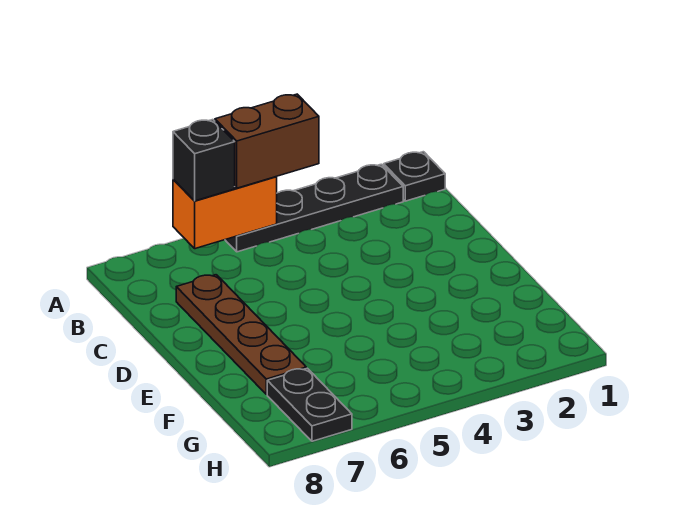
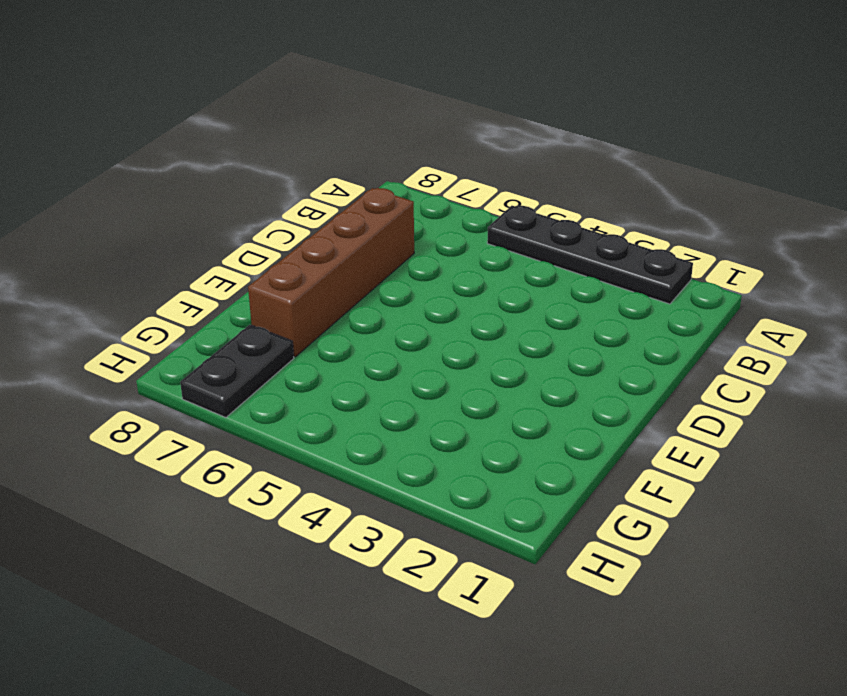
brown brick C7:F7 level 1 -> brown plate C7:F7 level 1
none -> black plate A1 level 1
none -> orange brick A5:A6 level 2

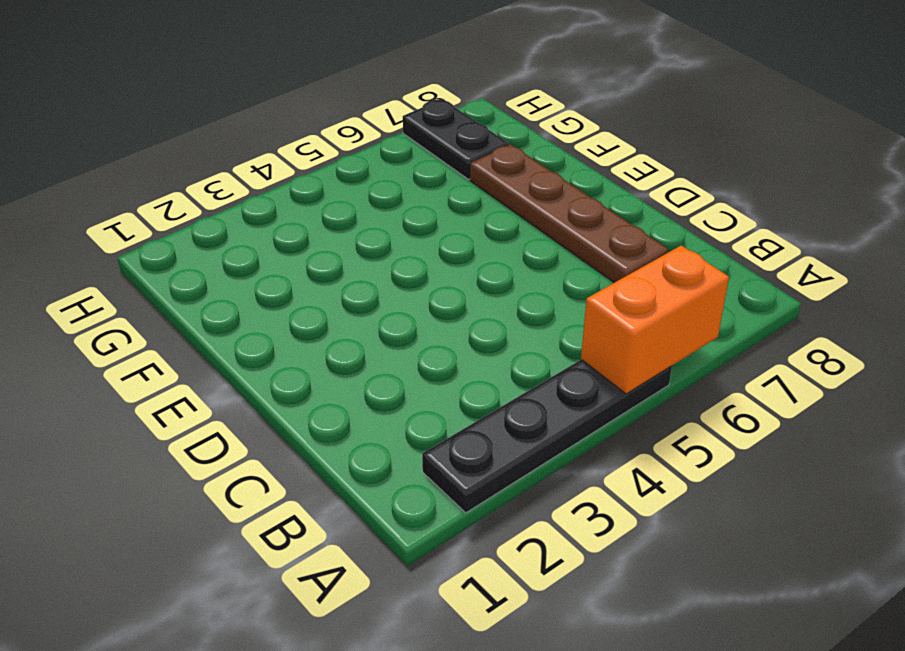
none -> black plate A1 level 1
none -> brown brick A4:A5 level 3

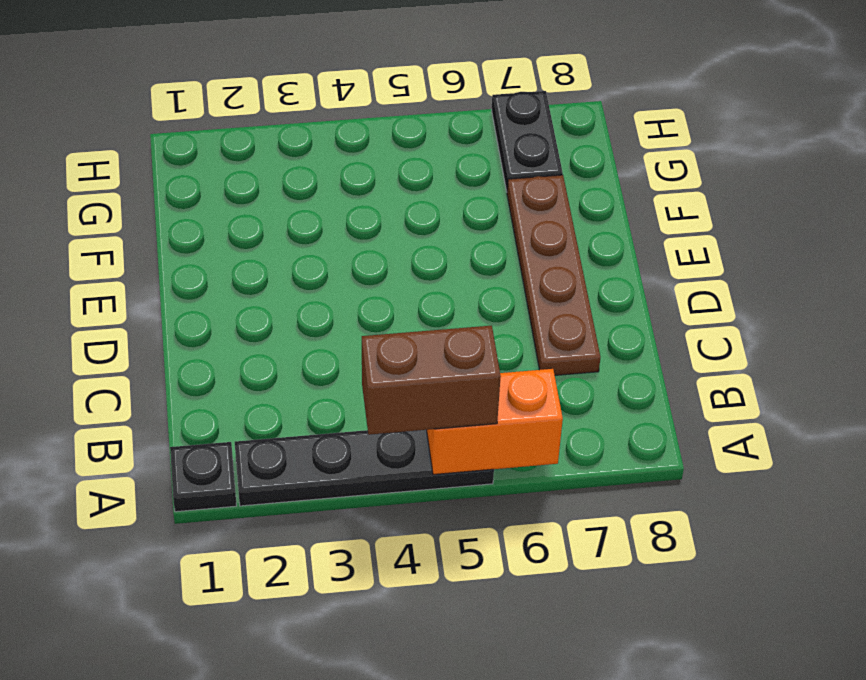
none -> black brick A6 level 3

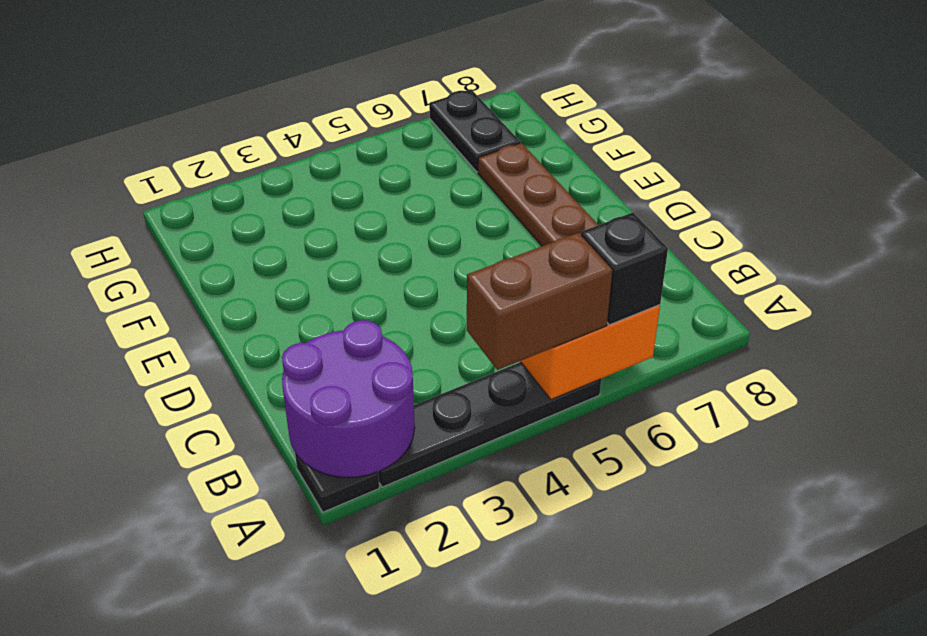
purple round brick A1:B2 level 2 -> none

